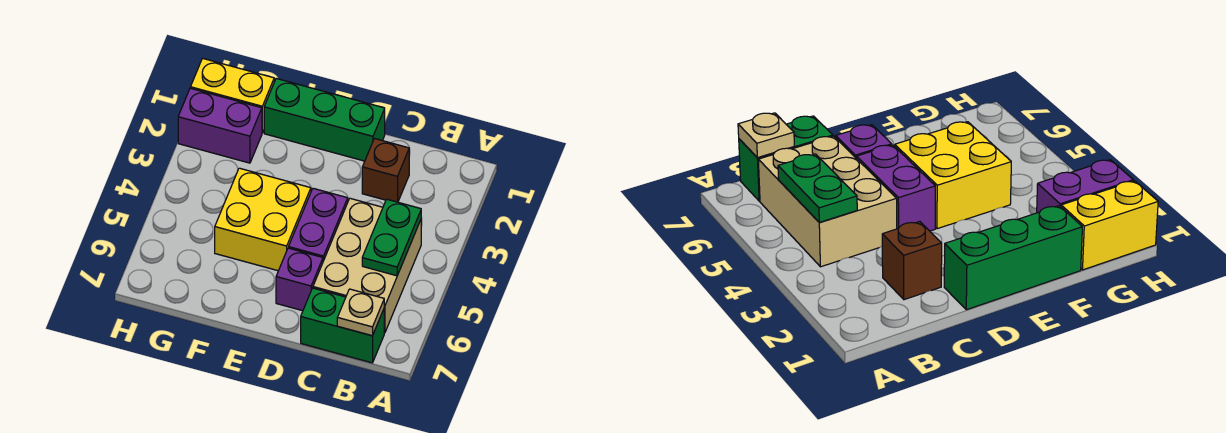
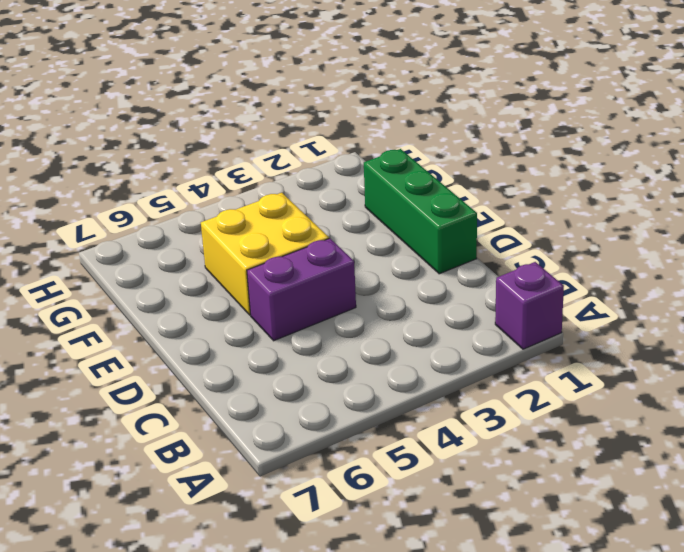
purple brick A1 level 1 -> purple brick D6 level 1
none -> tan brick B4:C6 level 1
none -> green brick B7:C7 level 1

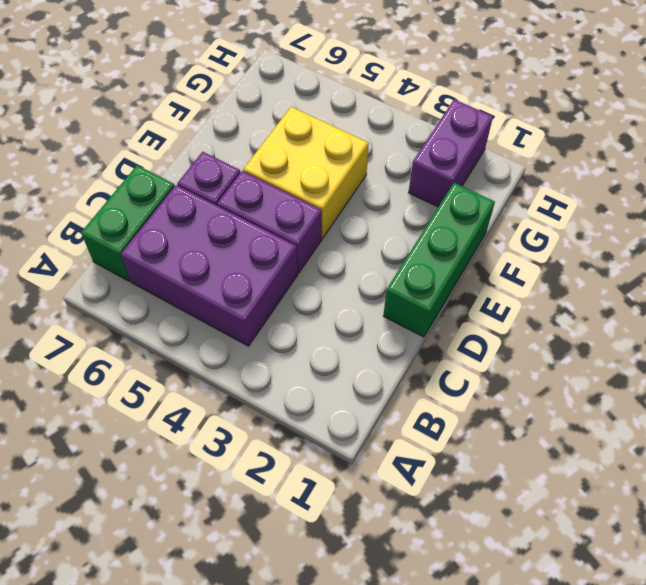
purple brick B4:C6 level 1 -> tan brick B4:C6 level 1
none -> brown brick C2 level 1
none -> yellow brick G1:H1 level 1

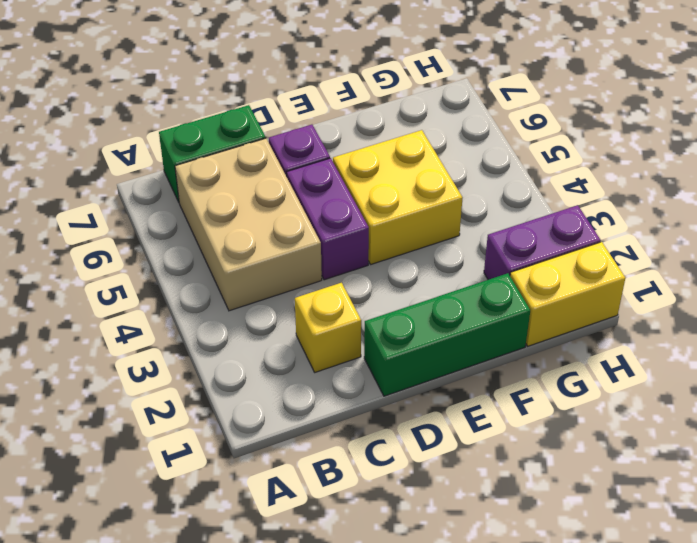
yellow brick C2 level 1 -> brown brick C2 level 1
none -> green plate B4:B5 level 2
none -> tan plate B7 level 2

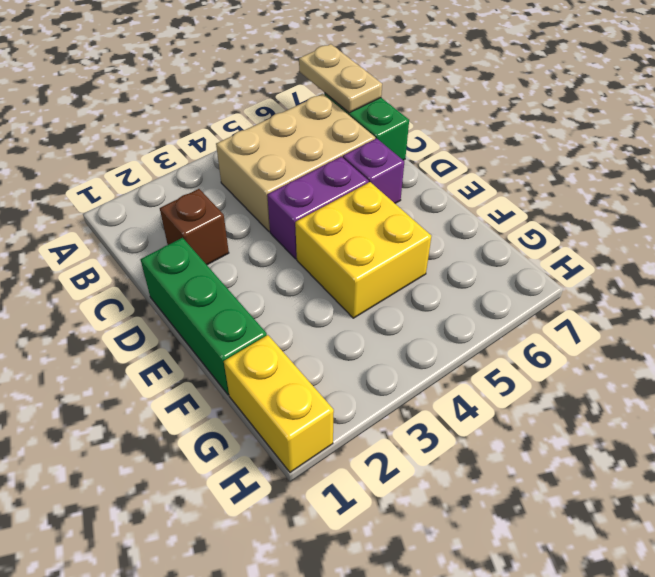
tan plate A7:B7 level 2 -> tan plate B7 level 2
none -> purple brick G2:H2 level 1
none -> green plate B4:B5 level 2

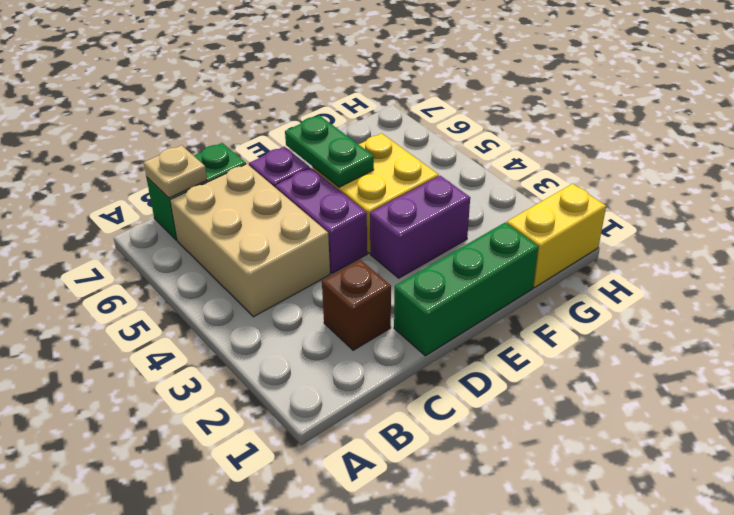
purple brick E3:F3 level 1 -> purple brick G2:H2 level 1
green plate E5:E6 level 2 -> green plate B4:B5 level 2

